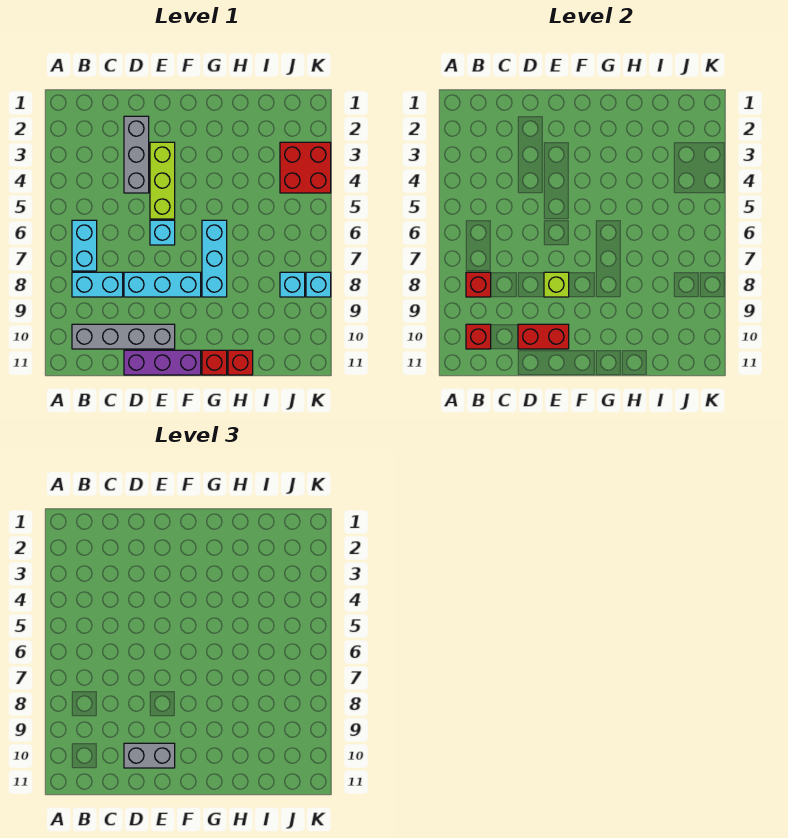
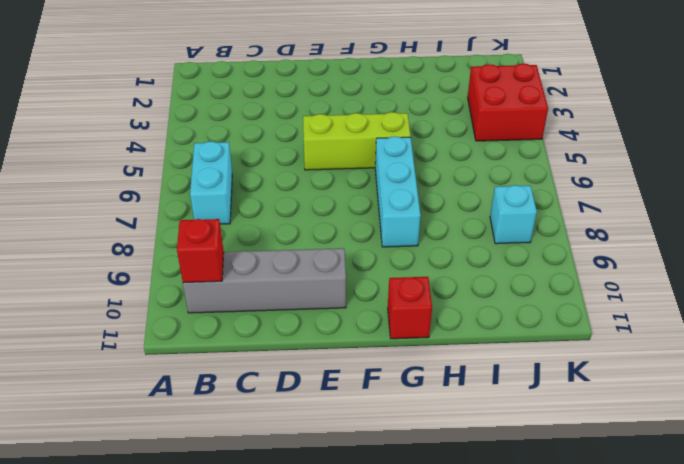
lime brick E5:G5 level 1 -> lime brick E3:E5 level 1
none -> cyan brick B8:C8 level 1
none -> grey brick D2:D4 level 1
none -> cyan brick D8:F8 level 1

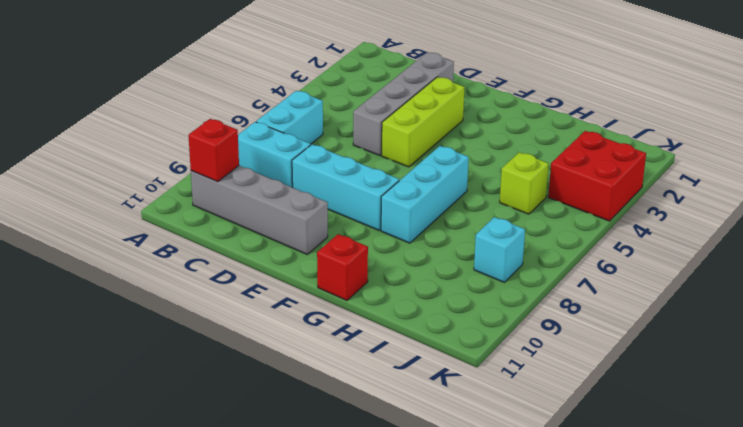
grey brick D2:D5 level 1 -> grey brick D2:D4 level 1
lime brick I5 level 1 -> lime brick E8 level 2
none -> purple brick D11:F11 level 1
none -> cyan brick E6 level 1
none -> red brick H11 level 1

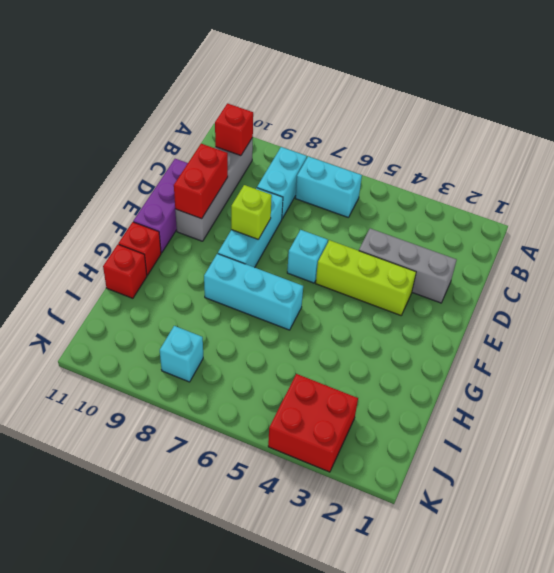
none -> cyan brick K8 level 1
none -> red brick B8 level 2
none -> grey brick D10:E10 level 3

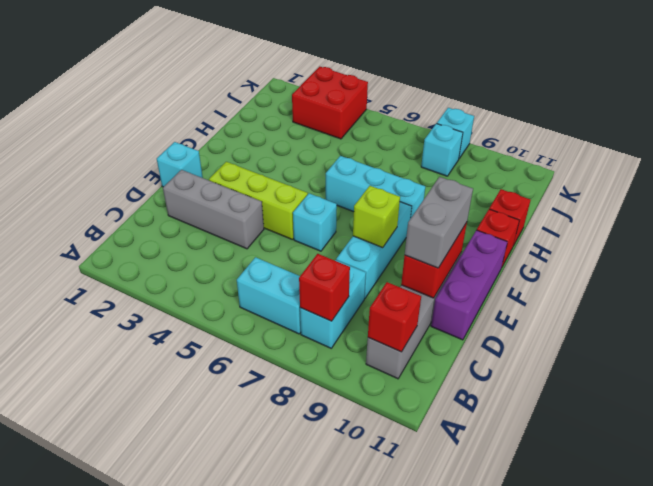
cyan brick E1 level 1 -> none

